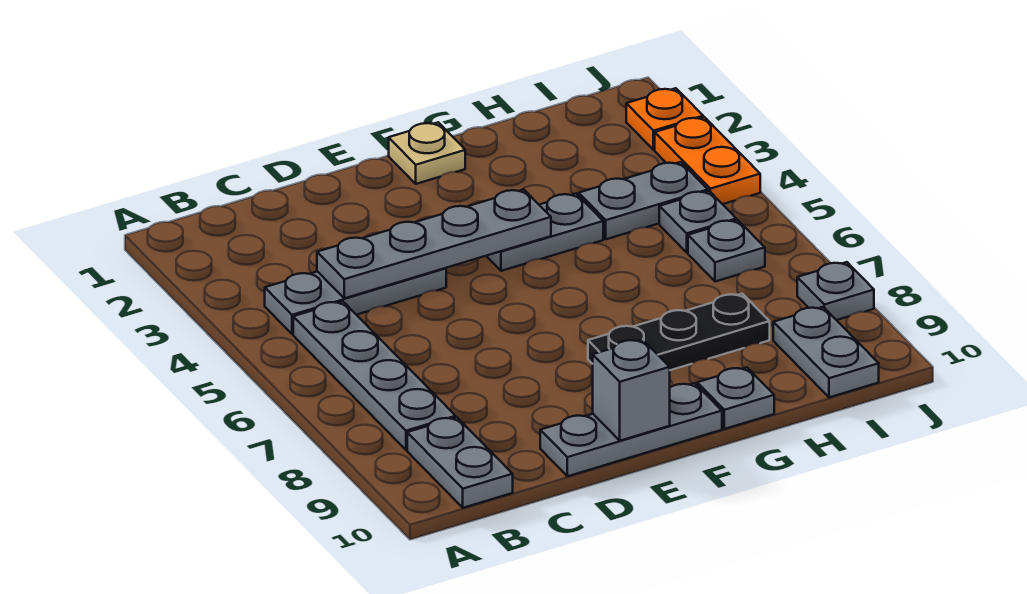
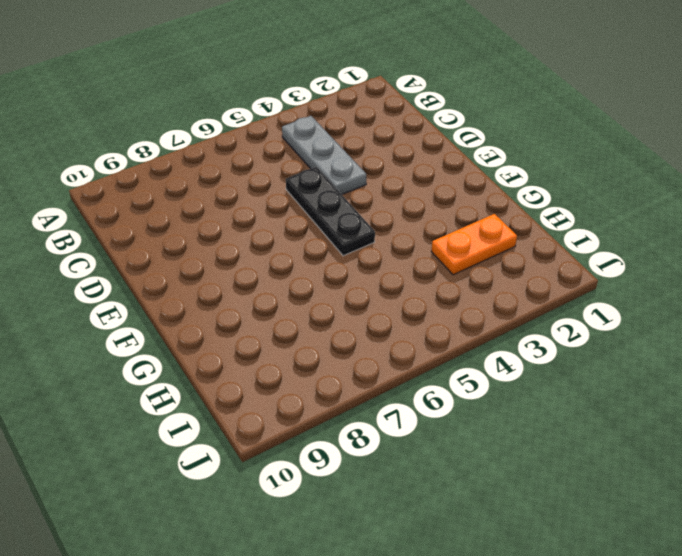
black plate D5:F5 level 1 -> black plate F8:H8 level 1
orange plate H2:H3 level 1 -> orange plate J3:J4 level 1
none -> grey plate B5:B8 level 1
none -> grey plate B9:B10 level 1
none -> grey plate D10:F10 level 1

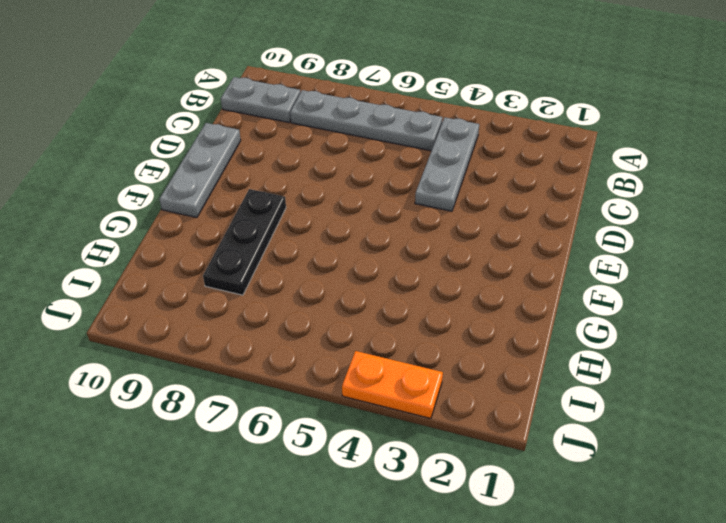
none -> tan plate F1 level 1
none -> grey plate F4:G4 level 1
none -> grey plate G10 level 1

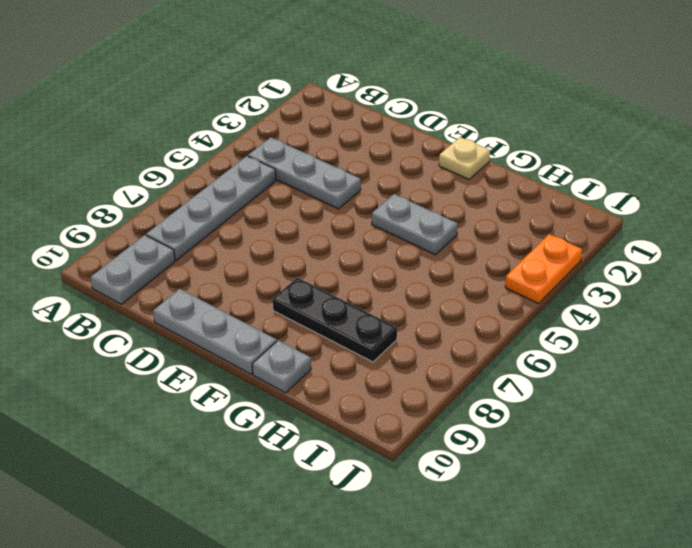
none -> grey plate H4:I4 level 1
none -> grey plate I5 level 1
none -> grey plate I6 level 1

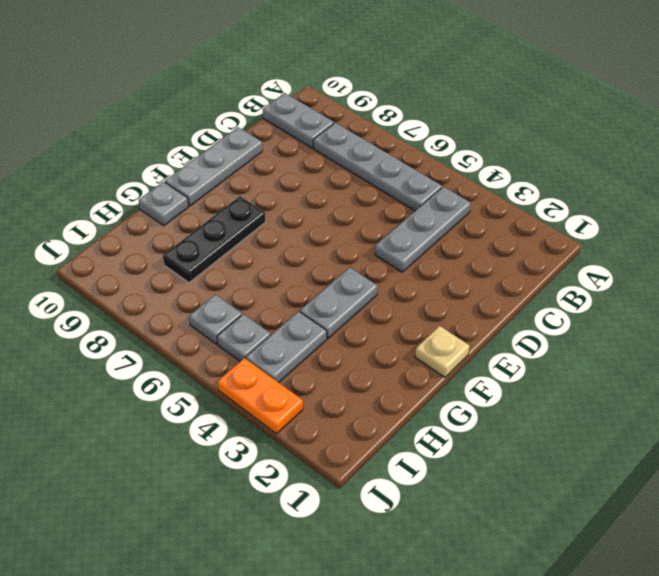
none -> grey plate I9:I10 level 1
none -> orange plate J2 level 1
none -> grey plate J8 level 1

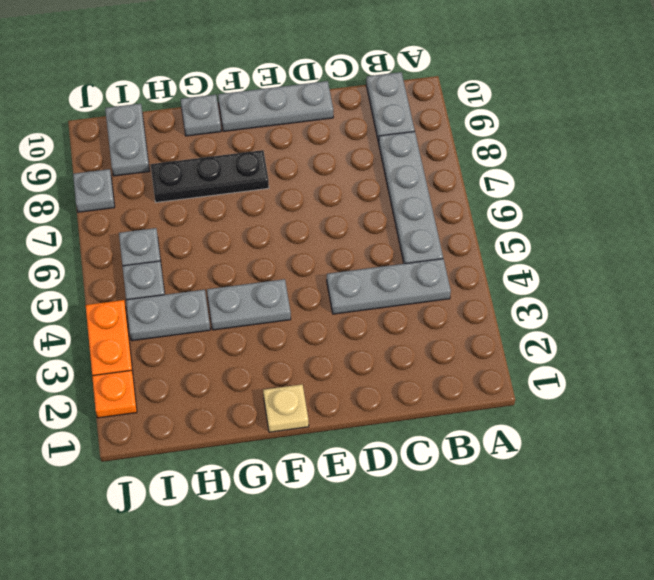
none -> grey plate C4:F4 level 2
none -> grey brick E10 level 2

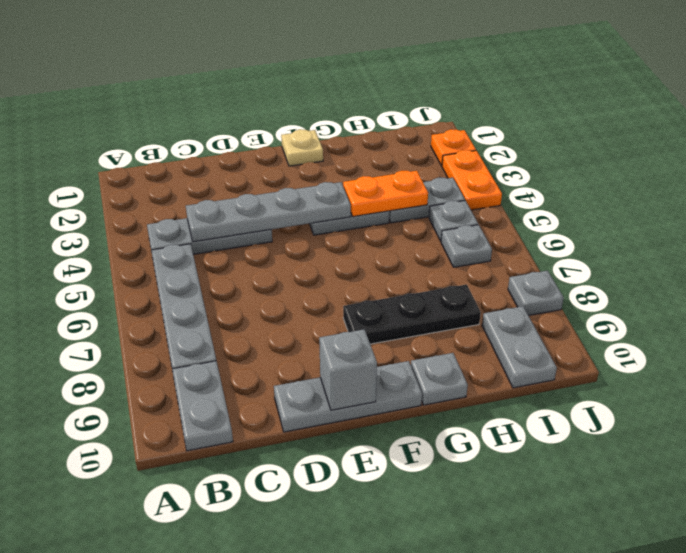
orange plate G4:H4 level 2 -> none

